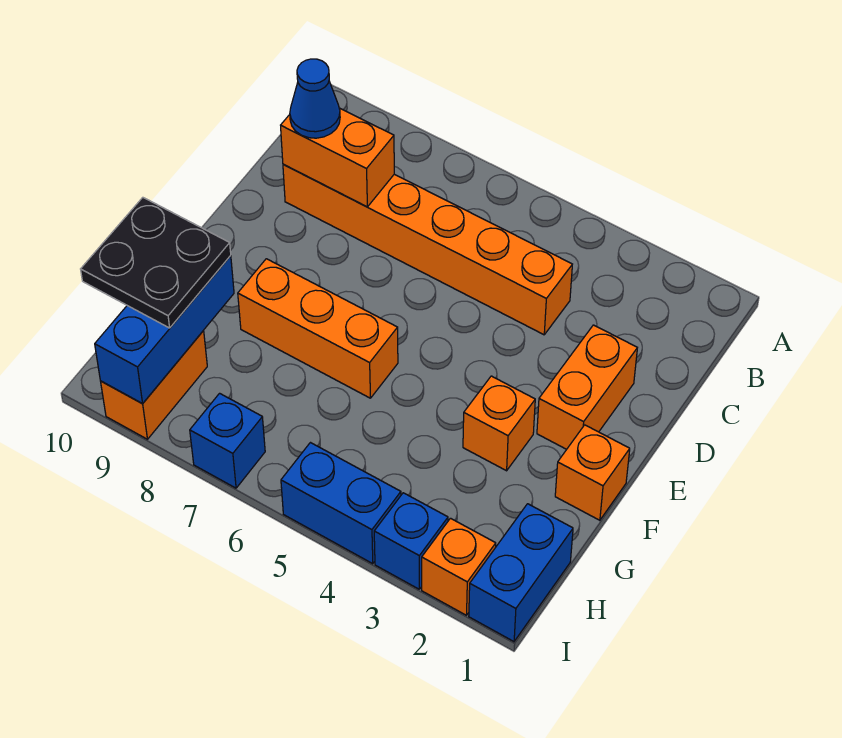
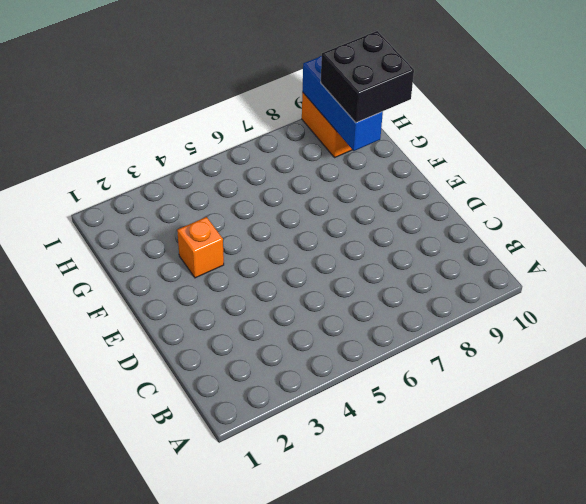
black brick G9:H10 level 3 -> black plate G9:H10 level 3
none -> orange brick C4:C9 level 1
none -> orange brick D2:E2 level 1
none -> orange brick F1 level 1

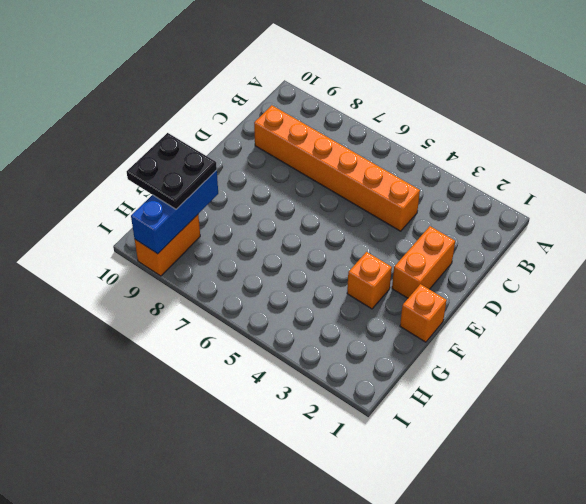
none -> orange brick F6:F8 level 1
none -> blue brick H1:I1 level 1
none -> orange brick I2 level 1

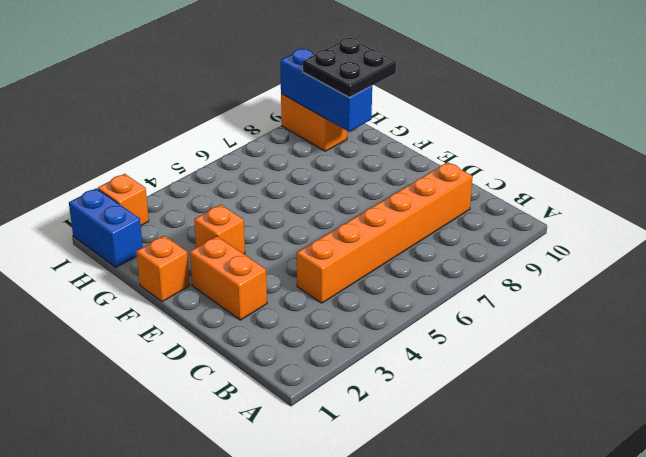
none -> orange brick F6:F8 level 1
none -> blue brick I3 level 1
none -> blue brick I4:I5 level 1

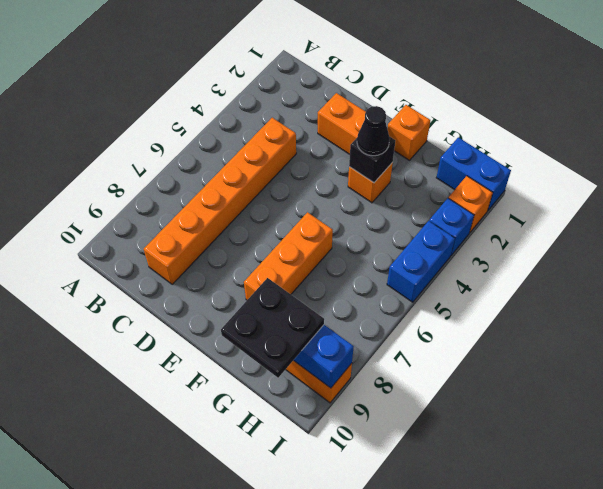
black brick F3 level 2 -> none
black cone F3 level 3 -> none
none -> blue brick I7 level 1
none -> orange brick C8:C9 level 2
none -> blue cone C9 level 3

